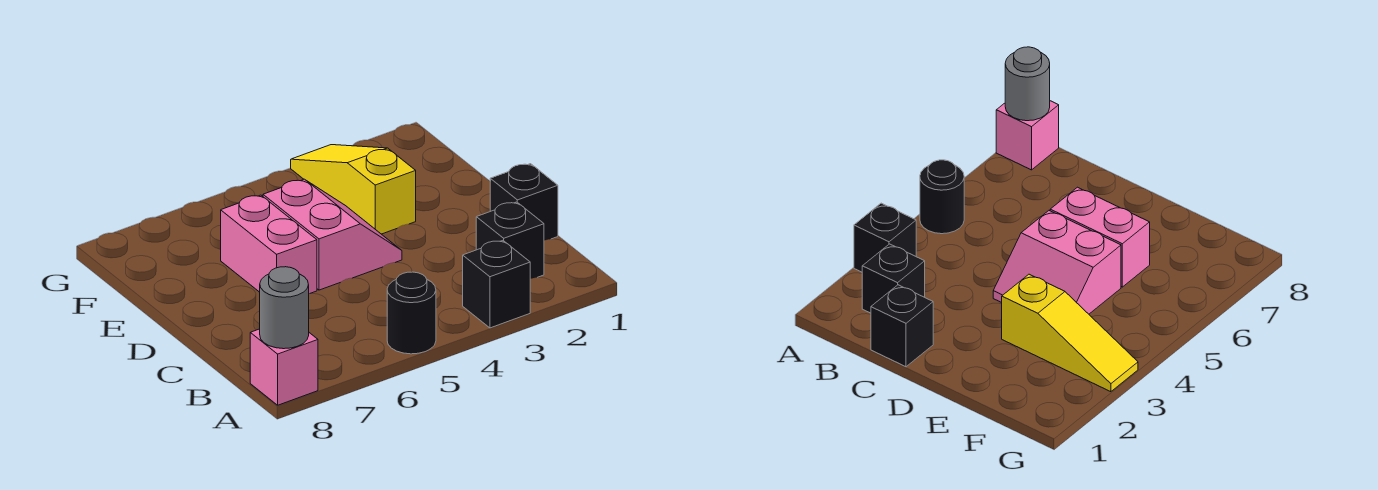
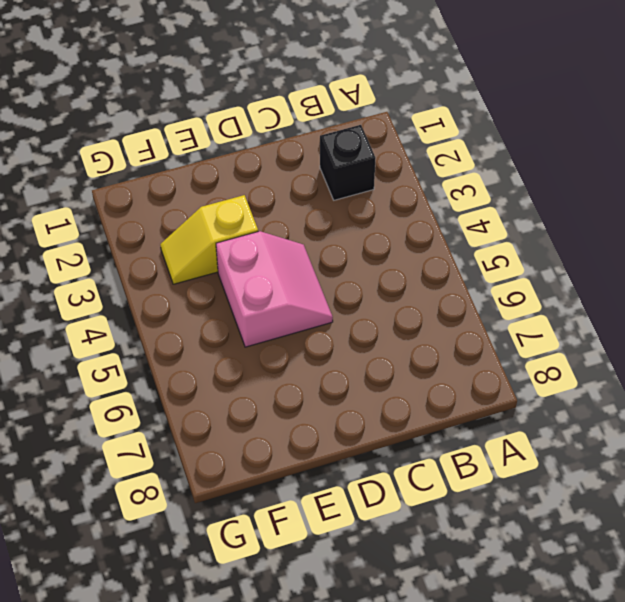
pink slope D4:E5 level 1 top E -> pink slope D4:E5 level 1 top 5
yellow slope E3:F3 level 1 top E -> yellow slope E3:G3 level 1 top E
none -> black brick A3 level 1
none -> black round brick A5 level 1

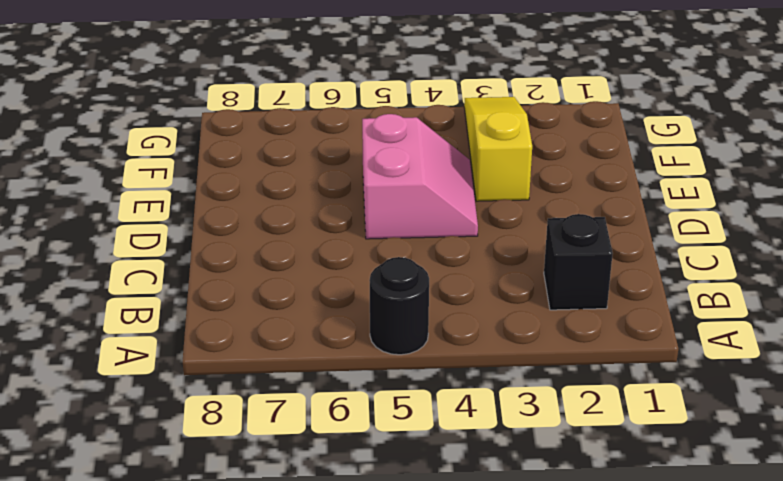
none -> black brick A3 level 1
none -> pink brick A8 level 1

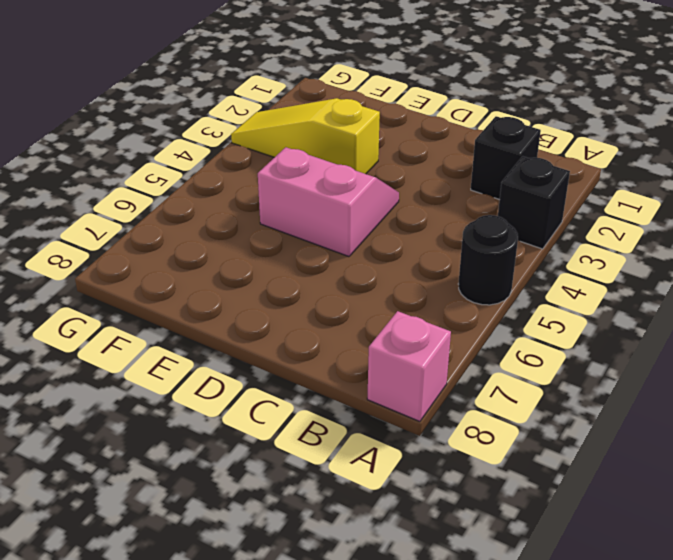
none -> black brick C1 level 1
none -> pink brick D6:E6 level 1

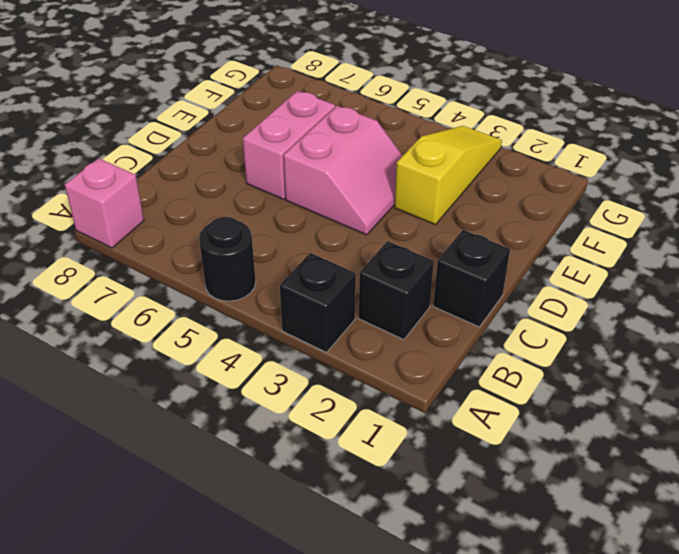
none -> grey round brick A8 level 2

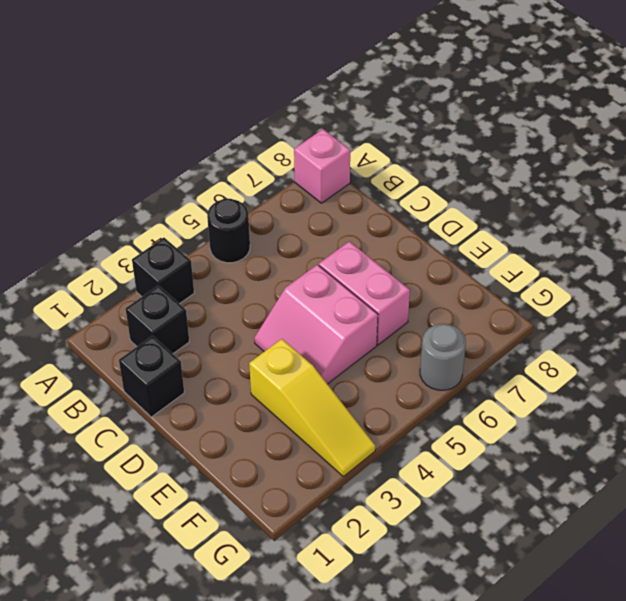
grey round brick G6 level 1 -> grey round brick A8 level 2

